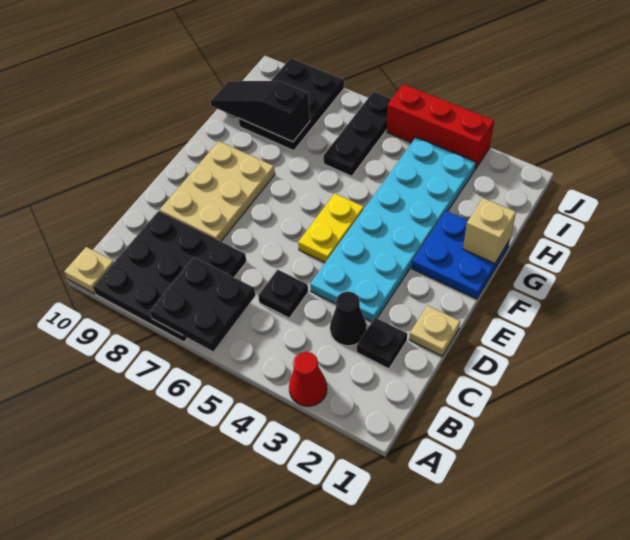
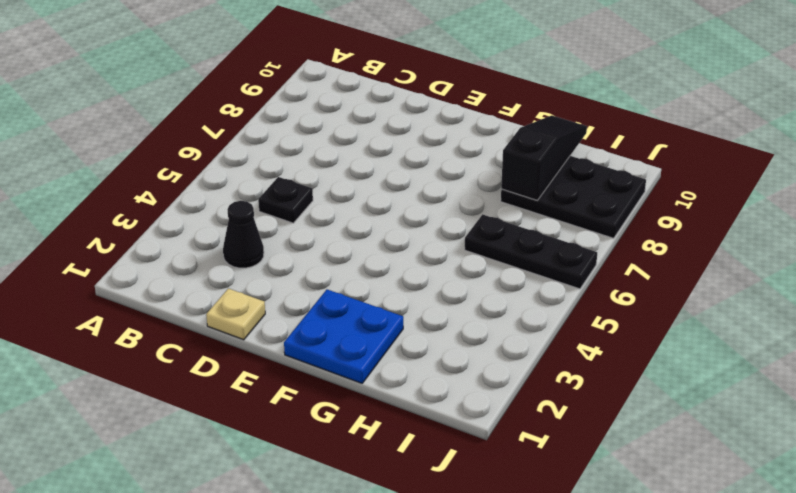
none -> red cone A3 level 1
none -> black plate A7:C9 level 1
none -> tan plate A10 level 1

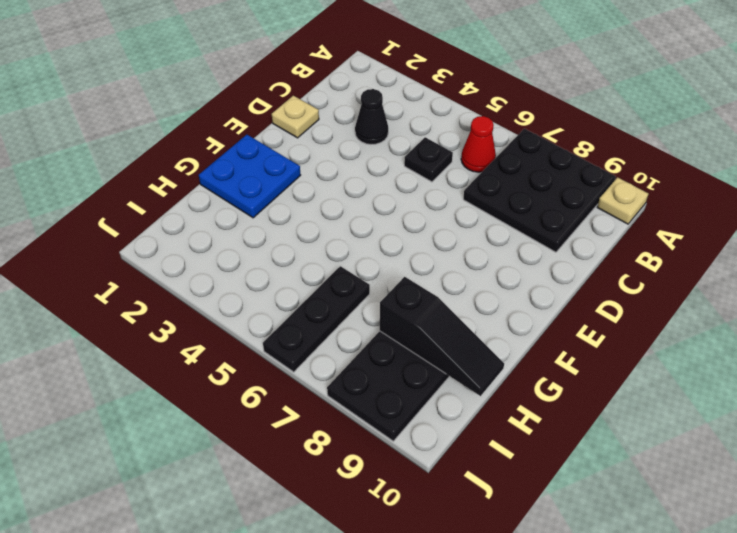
red cone B6 level 1 -> red cone A3 level 1
none -> black plate C2 level 1
none -> cyan plate D3:I4 level 1
none -> tan plate D8:F9 level 1

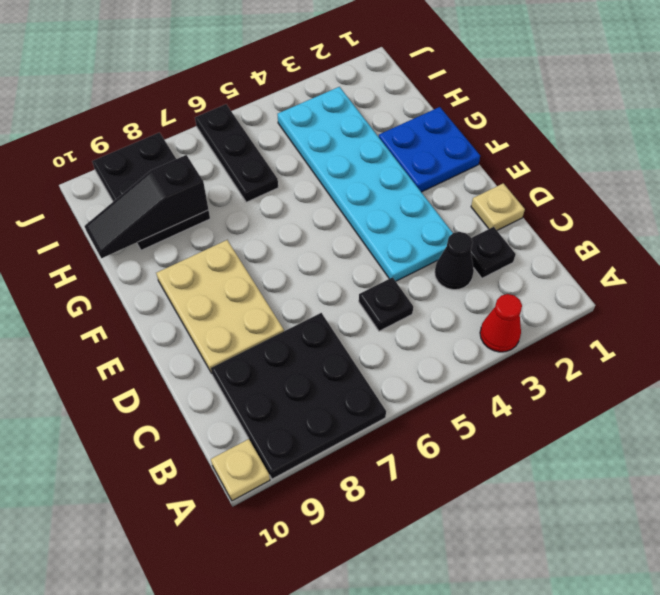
none -> yellow plate E5:F5 level 1
none -> red brick J3:J5 level 1
none -> black plate A6:B7 level 2

